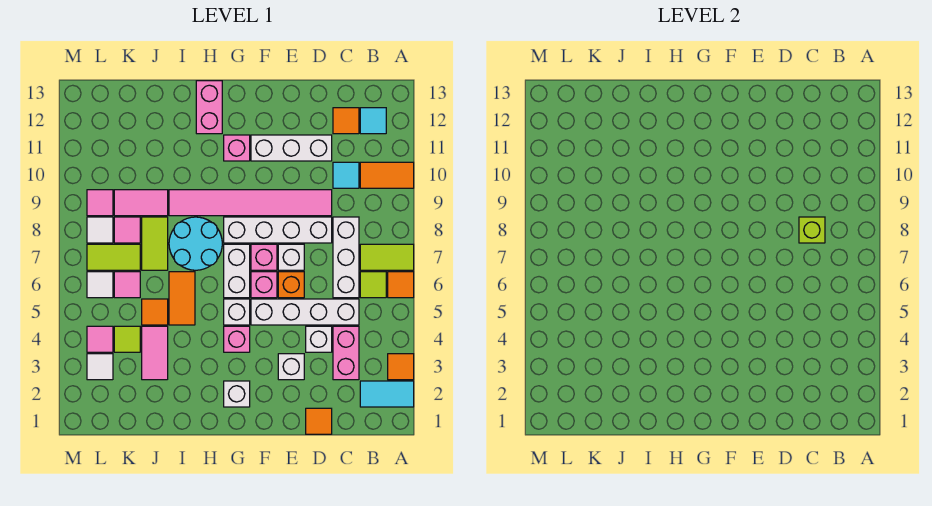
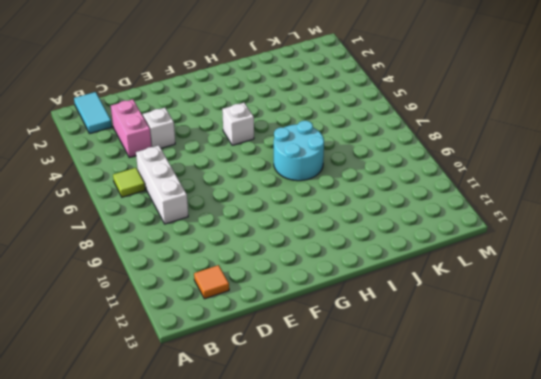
cyan tile B1:B2 level 1 -> cyan tile A2:B2 level 1
none -> orange tile A3 level 1
none -> orange tile A6 level 1
none -> lime tile A7:B7 level 1
none -> orange tile A10:B10 level 1

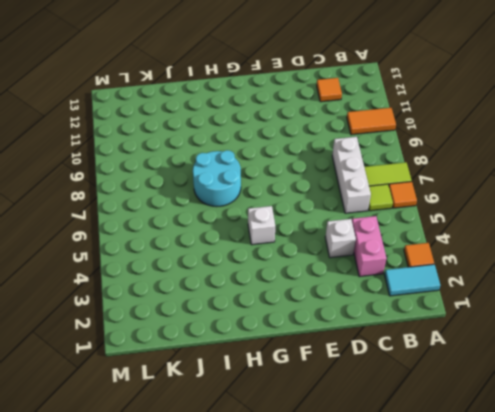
none -> cyan tile B12 level 1
none -> white brick C5:F5 level 1
none -> cyan tile C10 level 1
none -> orange tile D1 level 1

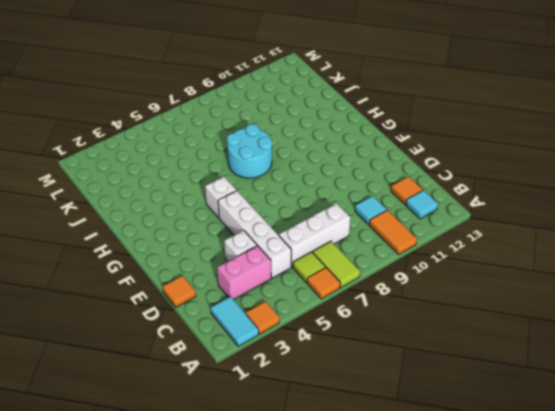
none -> white brick D8:G8 level 1
none -> pink tile D9:I9 level 1
none -> white brick D11:F11 level 1
none -> white brick E3 level 1

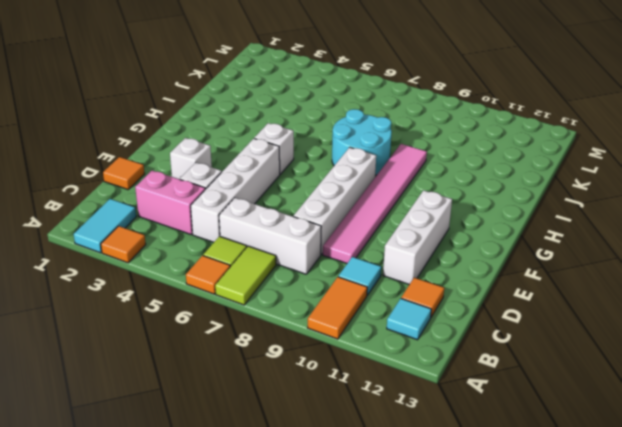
none -> orange brick E6 level 1
none -> white brick E7 level 1
none -> pink brick F6 level 1
none -> pink brick F7 level 1

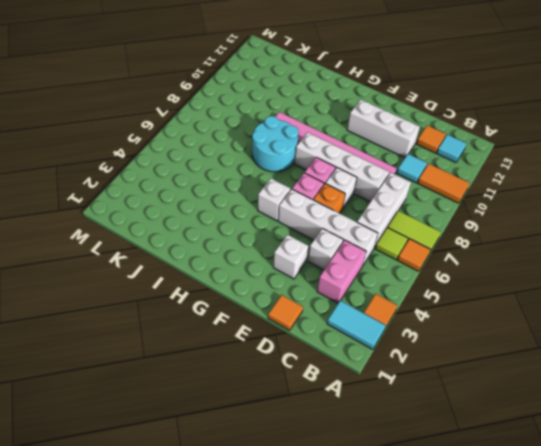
none -> white brick G2 level 1
none -> pink brick G4 level 1
none -> white brick G6:G7 level 1
none -> pink brick G11 level 1

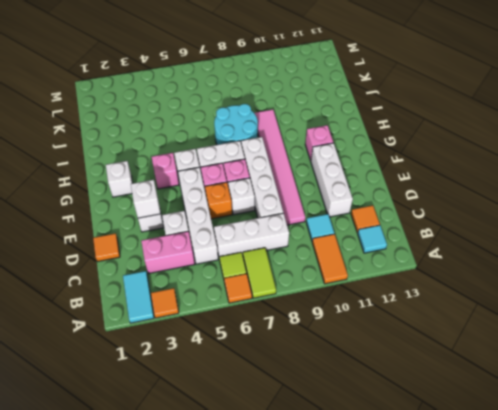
white brick E3 level 2 -> none
none -> pink brick H12:H13 level 1
none -> orange tile I5:I6 level 1
none -> pink tile J3:J4 level 1
none -> orange tile J5 level 1

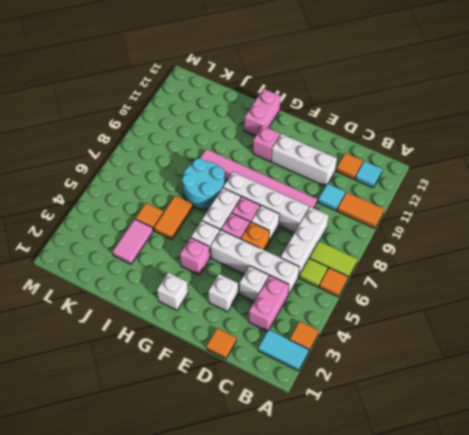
none -> lime tile J7:J8 level 1
none -> pink tile J9:K9 level 1
none -> lime tile K4 level 1
none -> pink tile K6 level 1

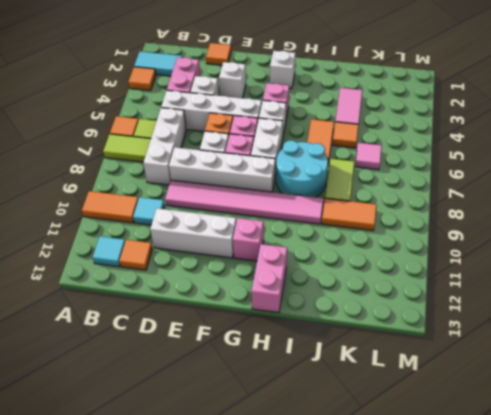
orange tile J9:K9 level 1 -> pink tile J9:K9 level 1
none -> lime tile K4 level 1
none -> lime tile K7:L7 level 1
none -> pink tile K8 level 1
none -> white tile L3 level 1

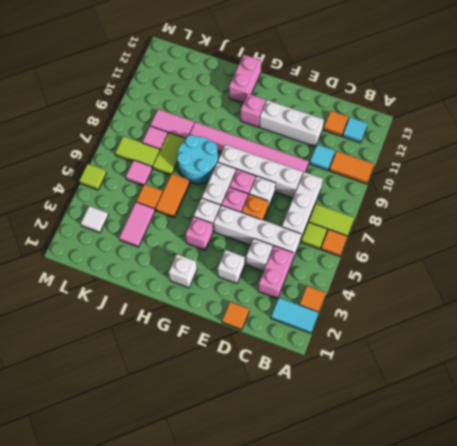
lime tile M5 level 1 -> lime tile K4 level 1
none -> pink tile L4 level 1
none -> white tile L6 level 1
none -> white tile L8 level 1
none -> pink tile L9 level 1

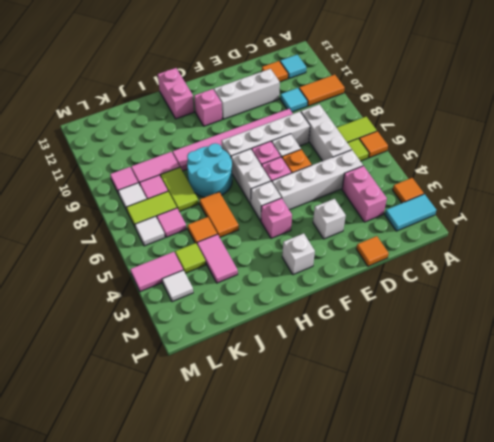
pink tile L4:M4 level 1 -> pink tile L4 level 1
none -> white brick D4 level 1
none -> lime brick C8 level 2

